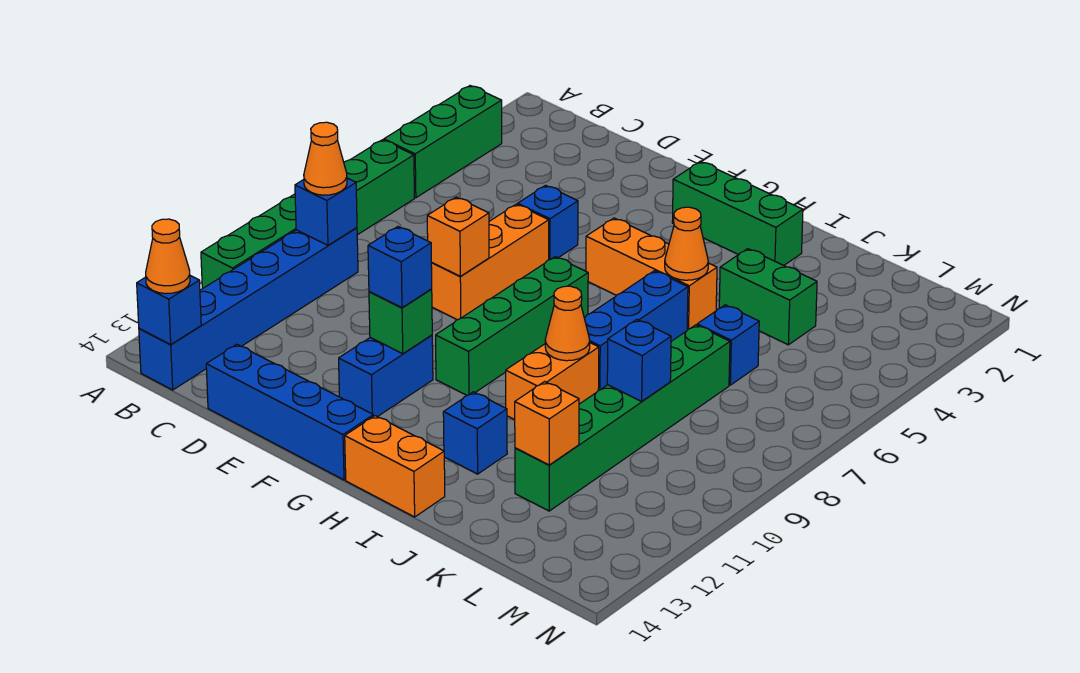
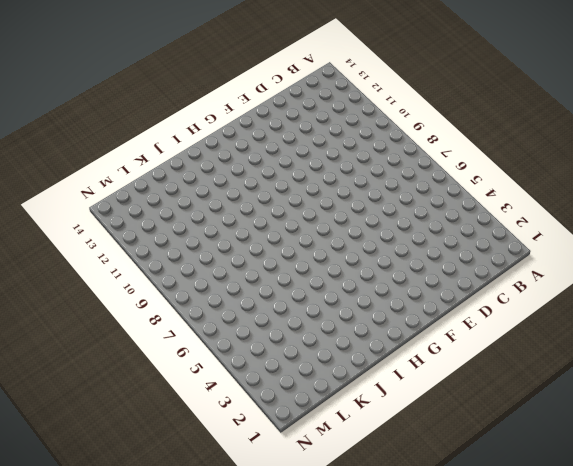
none -> green brick A3:A5 level 1
none -> green brick A6:A11 level 1
none -> blue brick B9:B14 level 1

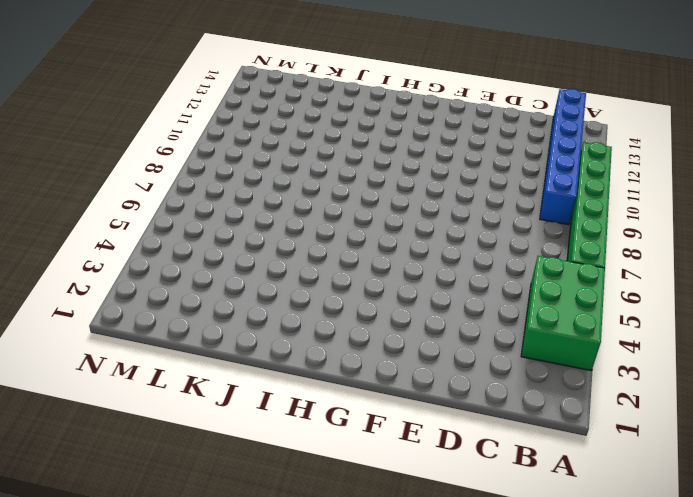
green brick A3:B5 level 1 -> green brick A3:A5 level 1
none -> blue brick D14:G14 level 1
none -> blue brick E5 level 1
none -> orange brick E6:E8 level 1

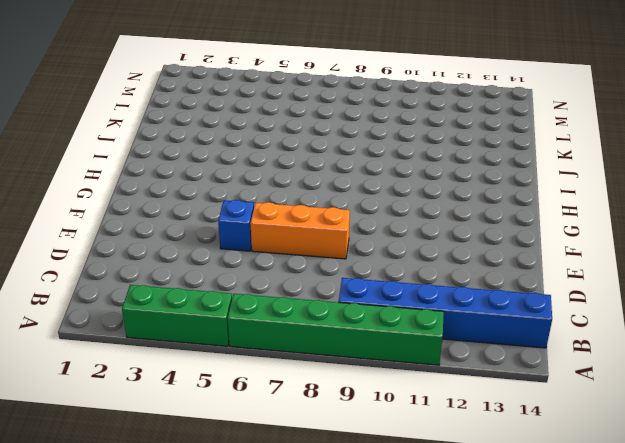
none -> blue brick D14:G14 level 1
none -> blue brick F11:F12 level 1
none -> green brick G2:I2 level 1

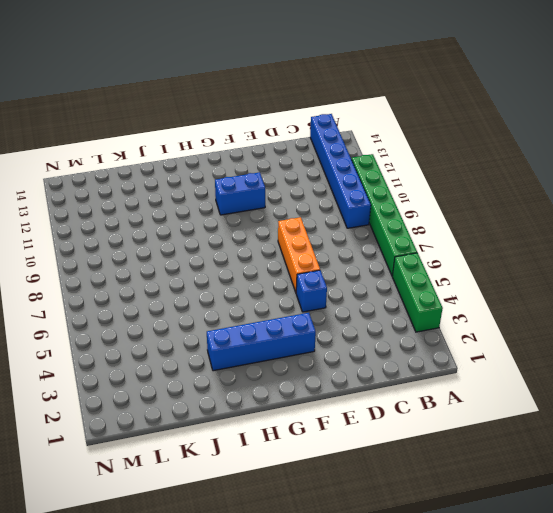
blue brick F3:I3 level 1 -> blue brick D14:G14 level 1
blue brick F11:G11 level 1 -> blue brick F11:F12 level 1
none -> green brick G2:I2 level 1
none -> orange brick G5:I5 level 1
none -> green brick G7:G10 level 1

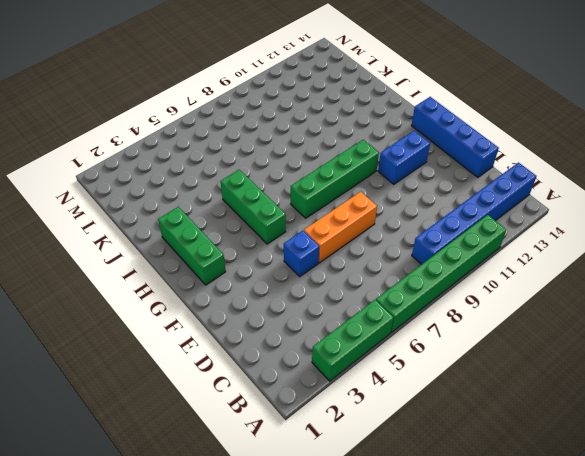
green brick G5:I5 level 1 -> orange brick G5:I5 level 1
none -> orange brick H14:I14 level 1
none -> blue brick I6:I8 level 1
none -> orange brick I9:I10 level 1

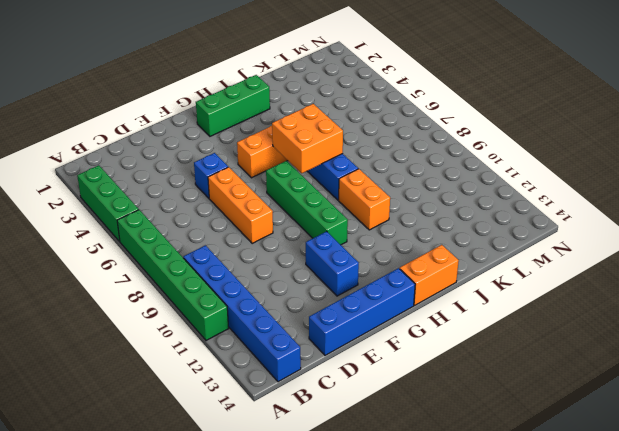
orange brick H6:I7 level 2 -> none
none -> blue brick I12 level 1
none -> green brick J4:K4 level 1
none -> blue brick K6 level 1

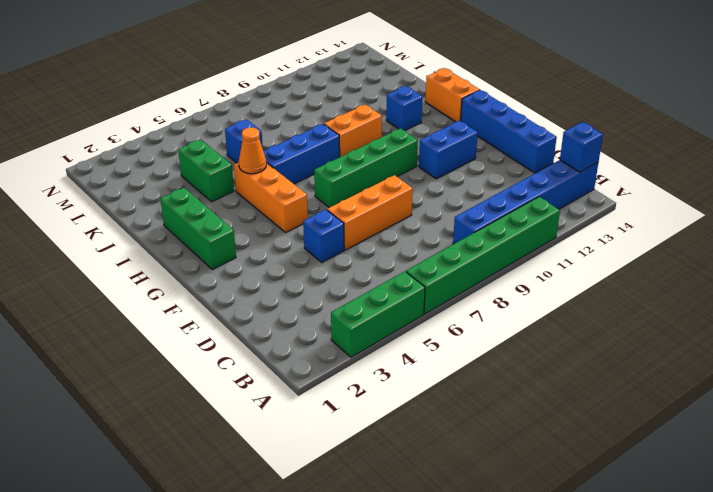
none -> green brick K7:K12 level 1
none -> blue brick B9 level 2
none -> orange brick E8 level 2

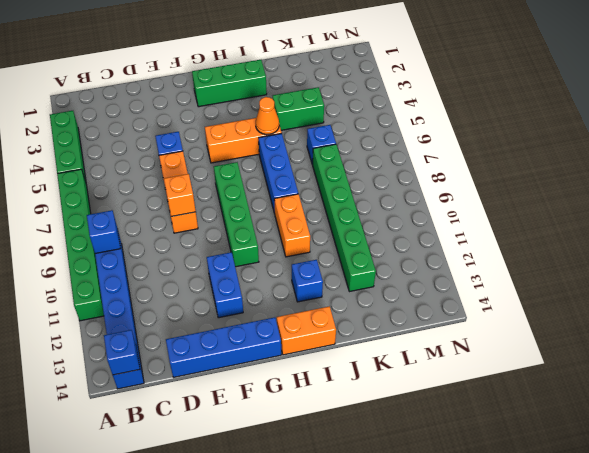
none -> green brick F11 level 2
none -> orange cone I9 level 2
none -> blue brick K9 level 2

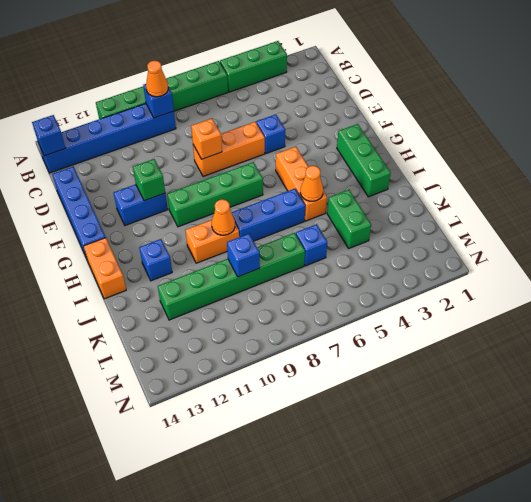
none -> orange brick K12 level 2
none -> orange cone B14 level 3
none -> blue brick F11 level 3

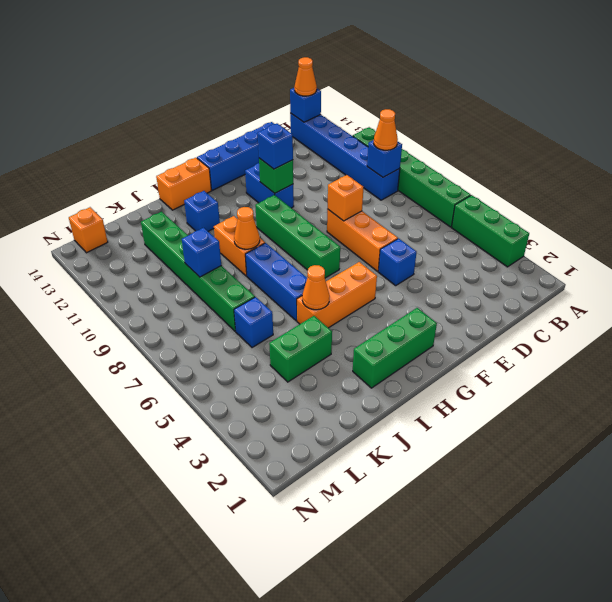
orange brick M14 level 1 -> orange brick K12 level 2

